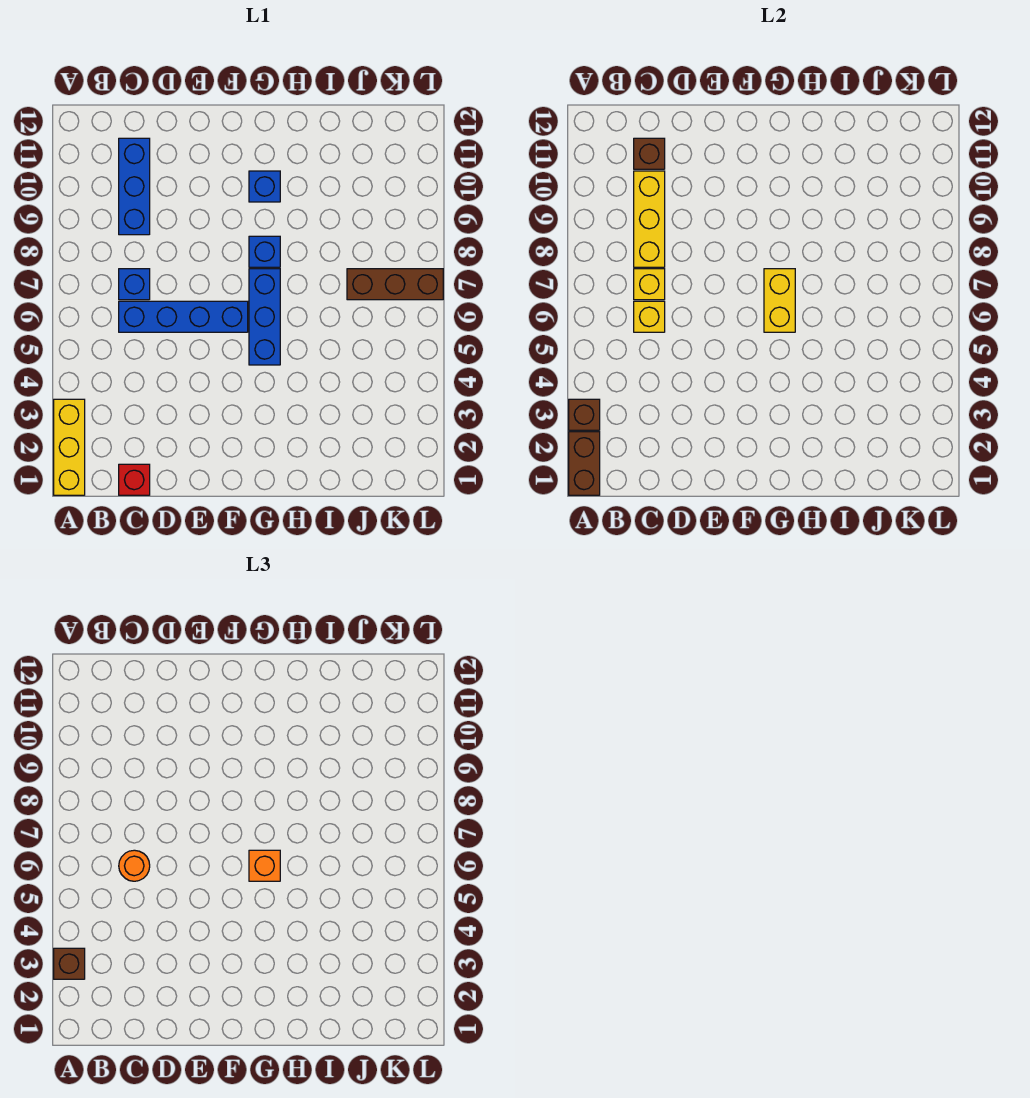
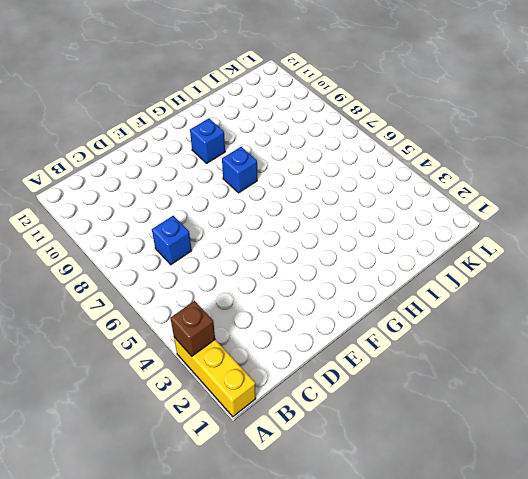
none -> red brick C1 level 1
none -> blue brick C6:F6 level 1
none -> blue brick C9:C11 level 1

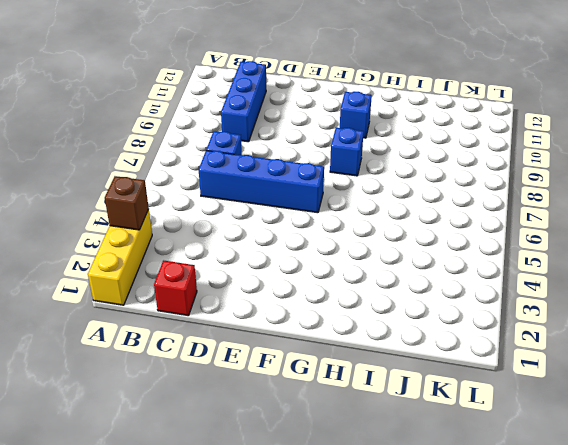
none -> blue brick G5:G7 level 1
none -> brown brick J7:L7 level 1
none -> brown brick A1:A2 level 2

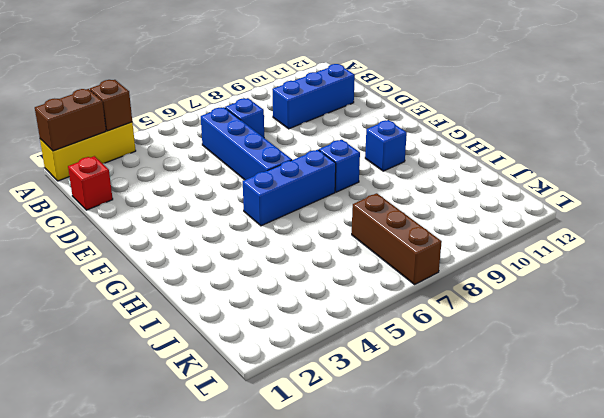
none -> yellow brick C6 level 2
none -> yellow brick C7 level 2
none -> yellow brick C8:C10 level 2

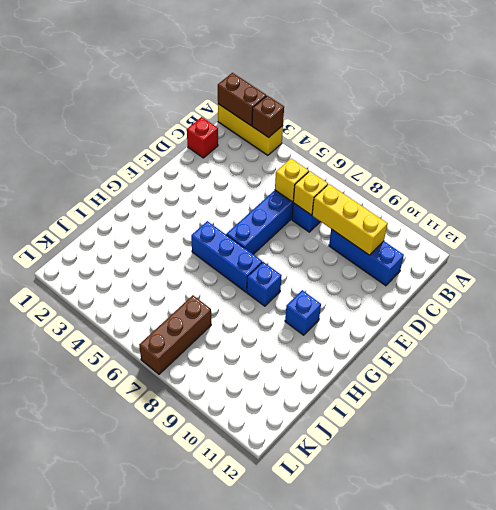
none -> brown brick C11 level 2
none -> yellow brick G6:G7 level 2
none -> brown brick A3 level 3

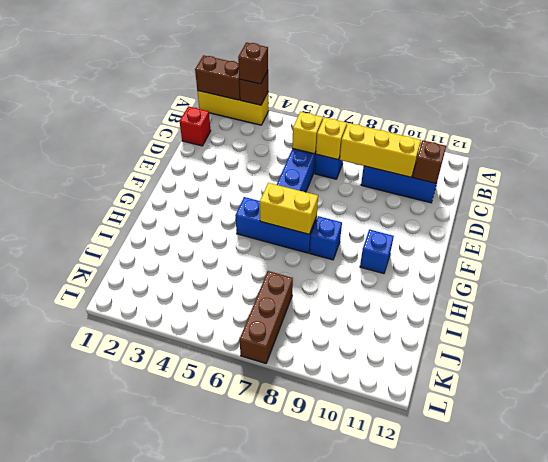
none -> orange round brick C6 level 3
none -> orange brick G6 level 3

